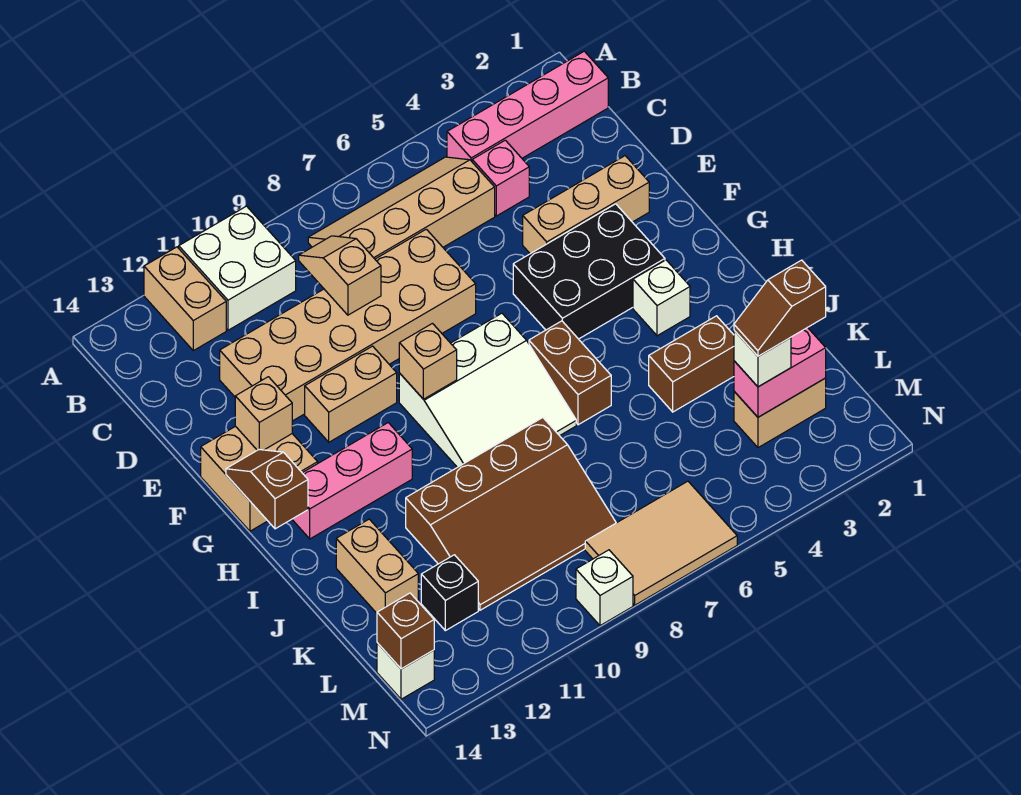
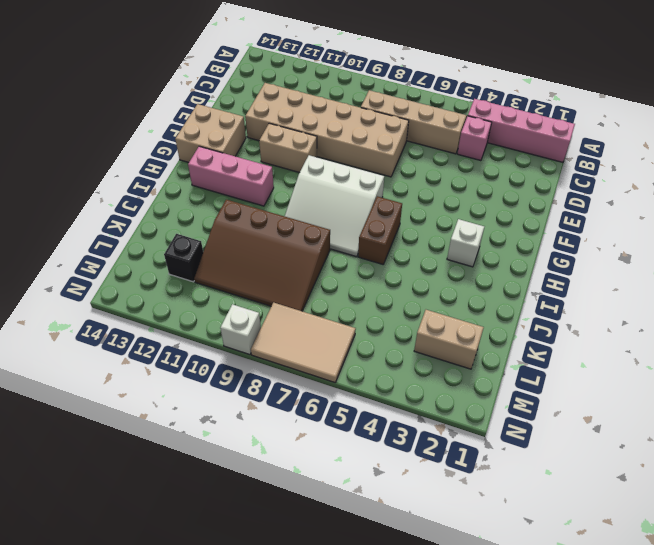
none -> white brick A10:B11 level 1
none -> tan brick A12:B12 level 1
none -> tan brick E2:E4 level 1
none -> black brick F3:G5 level 1

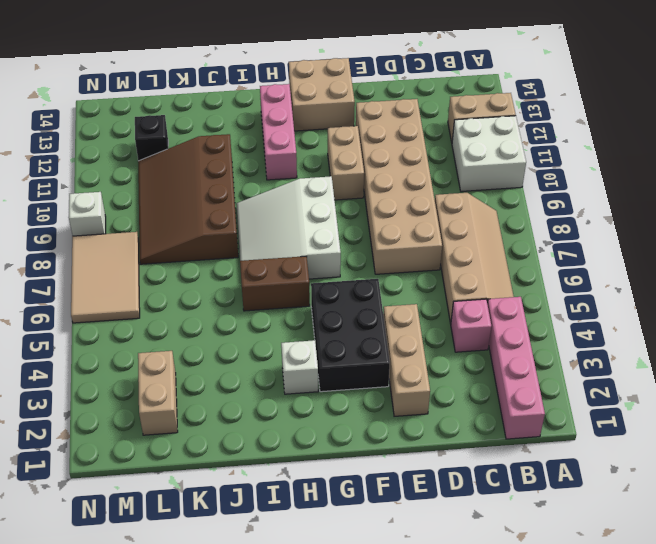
none -> brown brick J3:J4 level 1
none -> tan brick J13:K13 level 1
none -> white brick M14 level 1
none -> tan slope C9:D9 level 2 top D

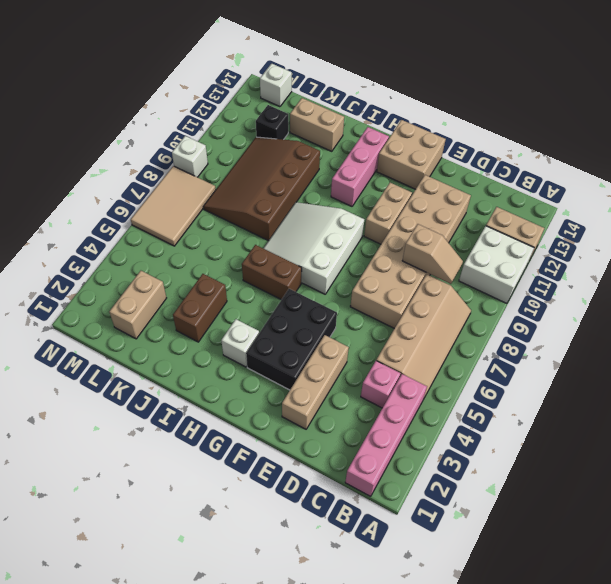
none -> tan brick F13 level 2
none -> tan brick G9 level 2
none -> brown slope G14:H14 level 2 top H
none -> pink brick L2:L3 level 2

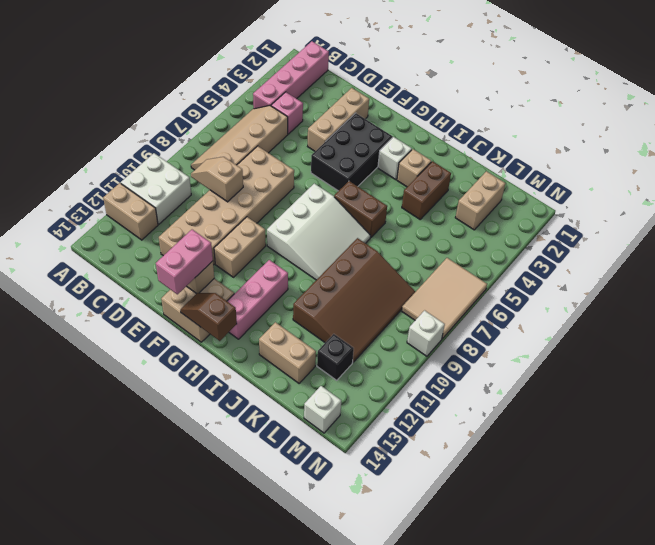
pink brick F13:F14 level 3 -> pink brick L2:L3 level 2
tan brick I3 level 1 -> tan brick G9 level 2
none -> brown brick M14 level 2
none -> white brick L3 level 3
none -> brown slope L2:L3 level 4 top 2

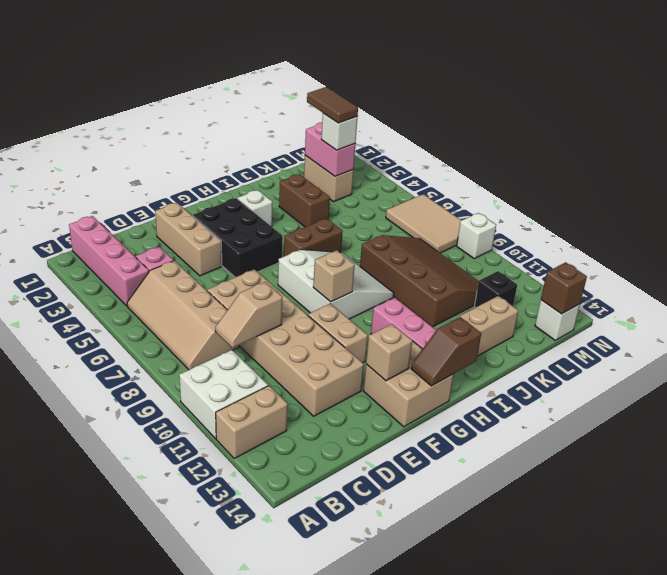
brown tile L2:L3 level 4 -> brown slope L2:L3 level 4 top 2

